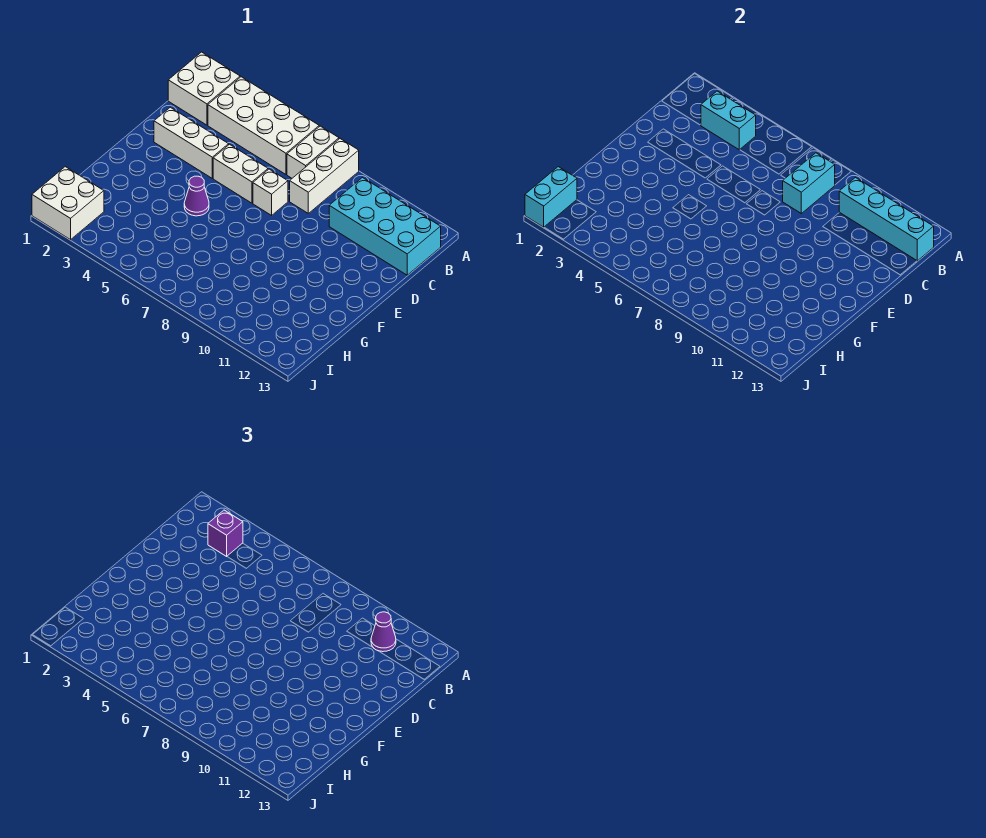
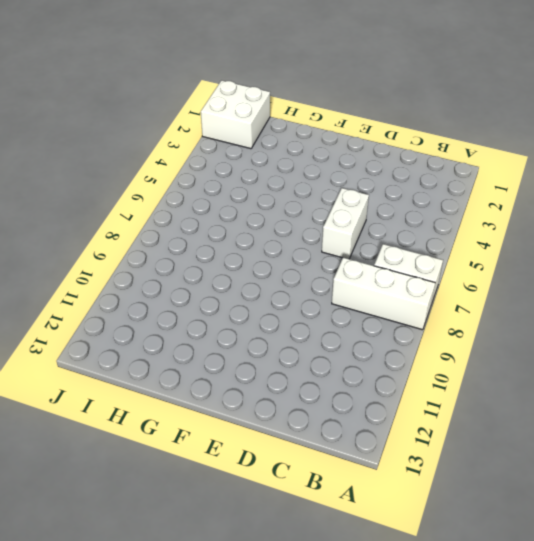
none -> white brick A1:B2 level 1
none -> white brick A3:B6 level 1
none -> cyan brick B10:C13 level 1

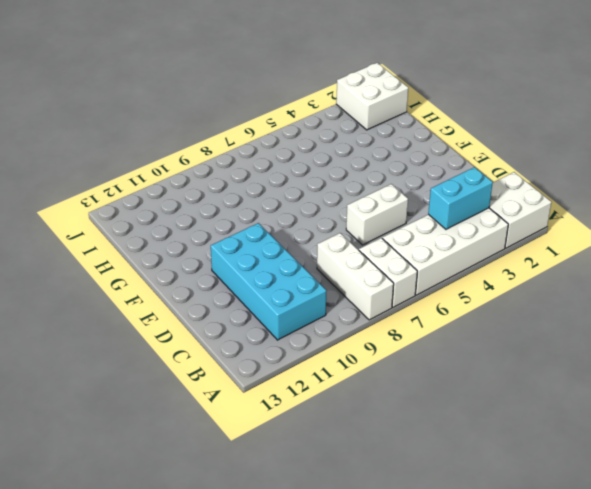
cyan brick B10:E11 level 1 -> cyan brick B10:C13 level 1
none -> white brick D2:D4 level 1
none -> white brick D7 level 1
none -> purple cone F5 level 1

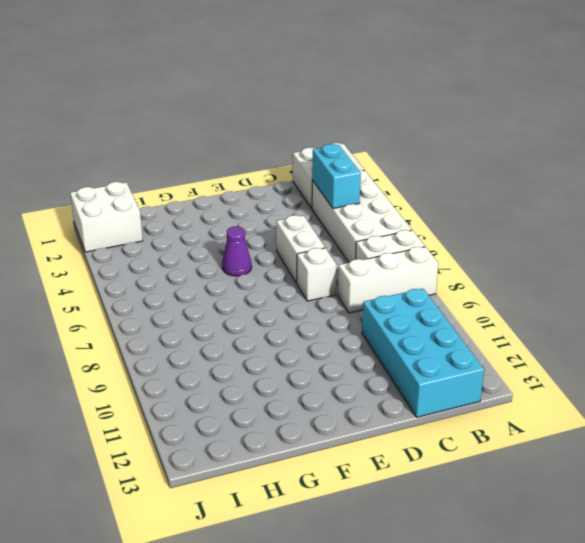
none -> white brick D2:D4 level 1
none -> cyan brick B8:C8 level 2
none -> cyan brick B10:B13 level 2

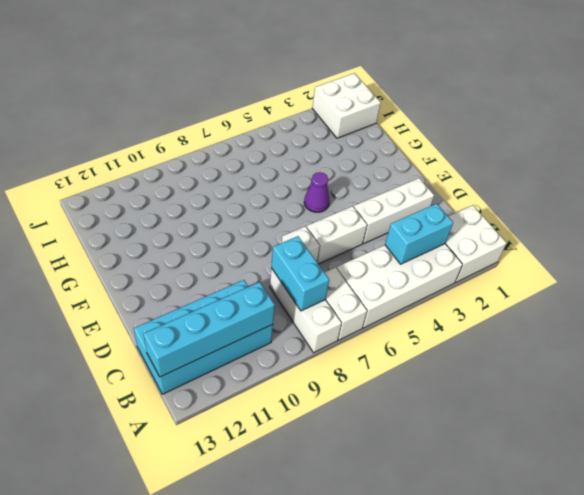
none -> cyan brick I1:J1 level 2
none -> purple brick B3 level 3
none -> purple cone B11 level 3

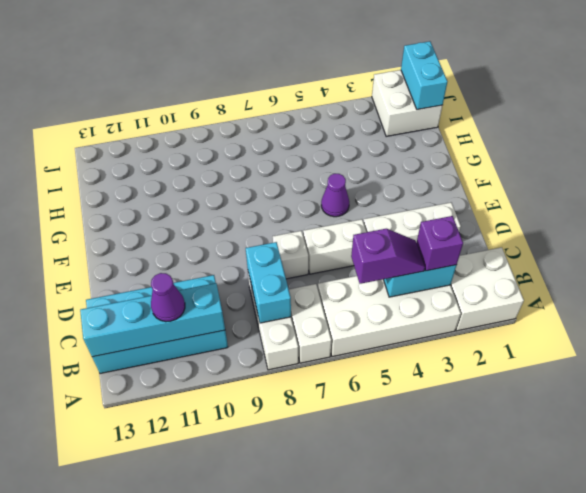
purple slope B4:B5 level 3 top 5 -> none

